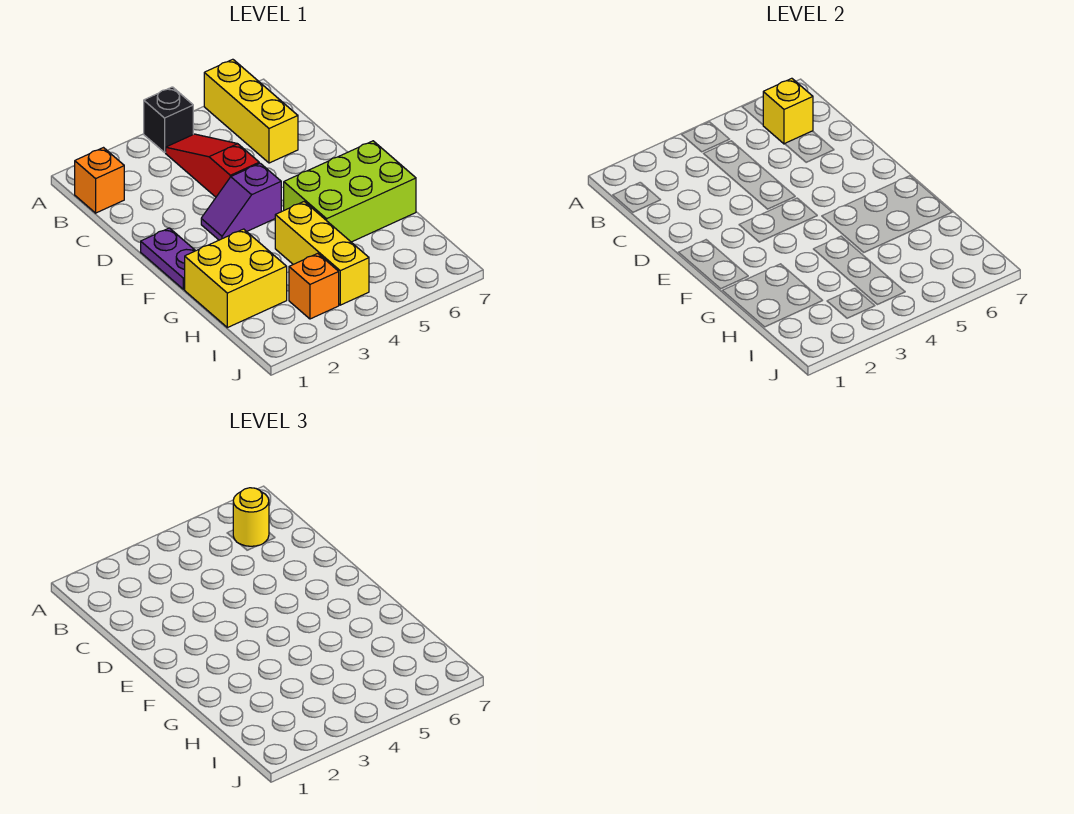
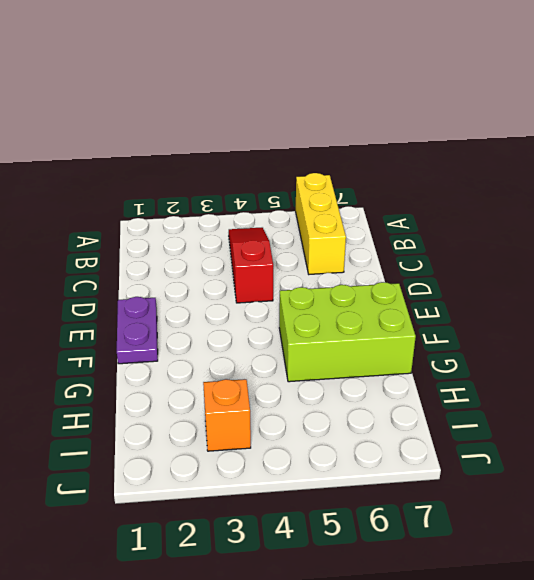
none -> black brick A4 level 1
none -> orange brick B1 level 1
none -> purple slope E3:E4 level 1 top 4

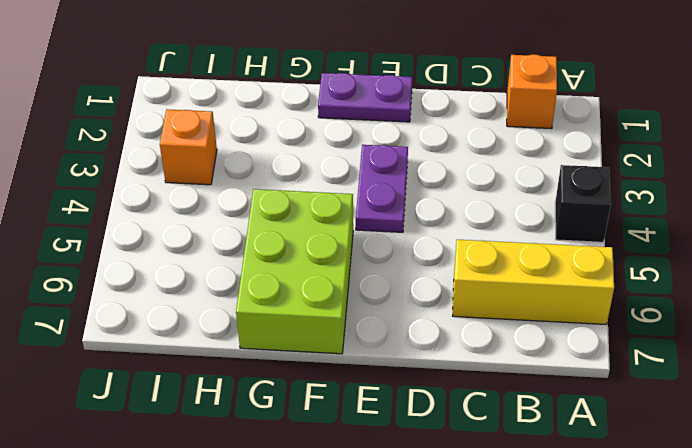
purple plate E3:E4 level 1 -> purple slope E3:E4 level 1 top 4
none -> red slope B4:D4 level 1 top D
none -> yellow brick G1:H2 level 1
none -> yellow brick G4:I4 level 1

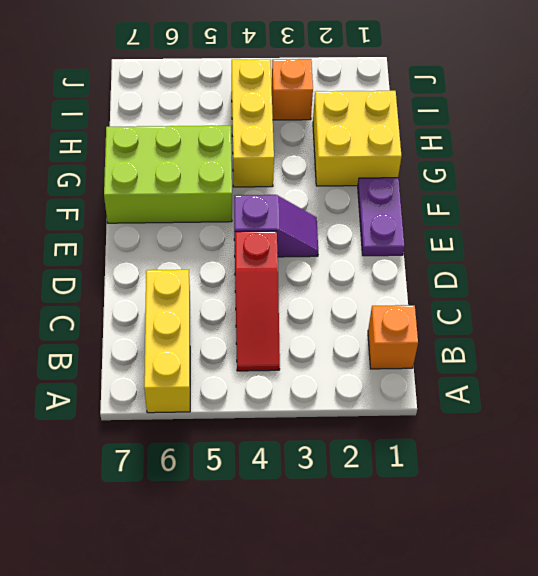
none -> black brick A4 level 1
none -> yellow brick B6 level 2
none -> yellow round brick B6 level 3

